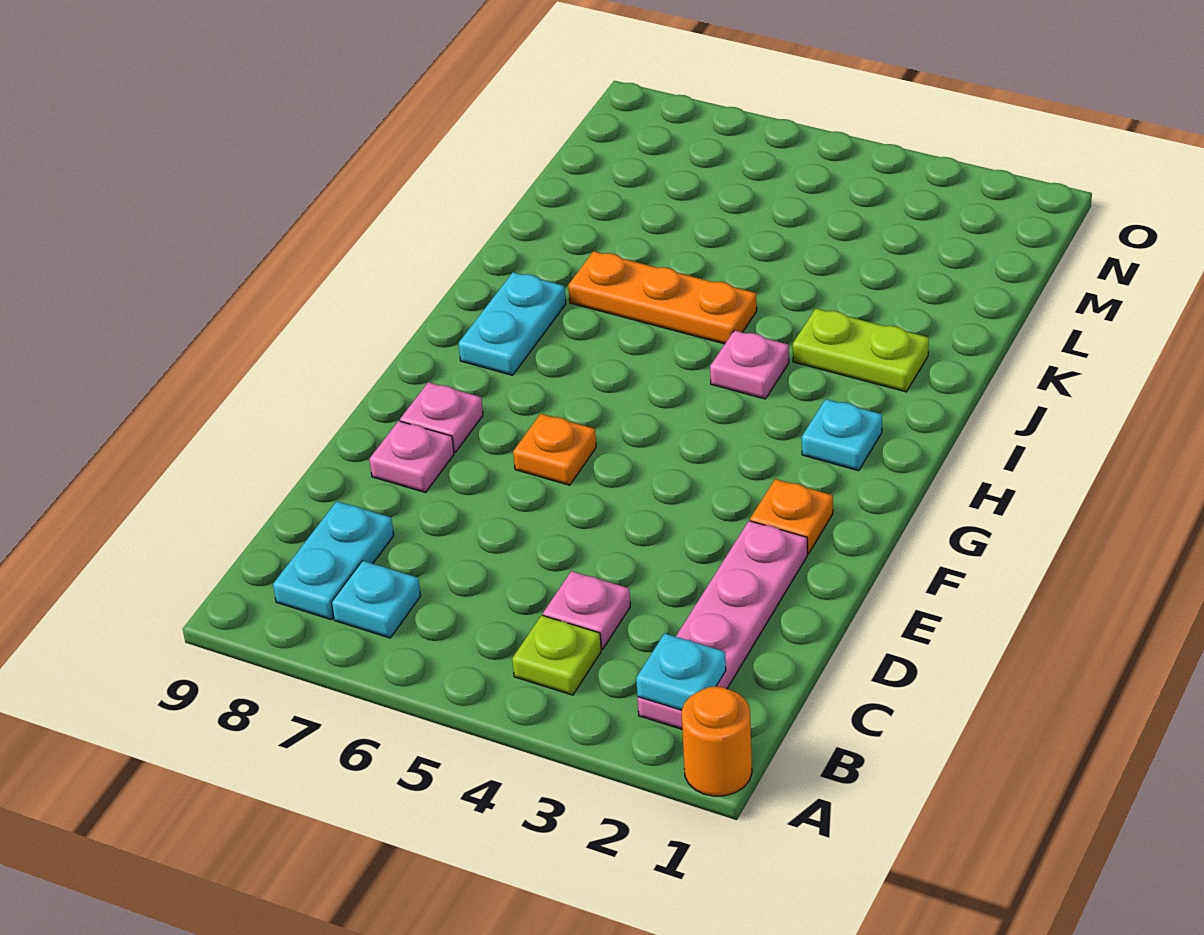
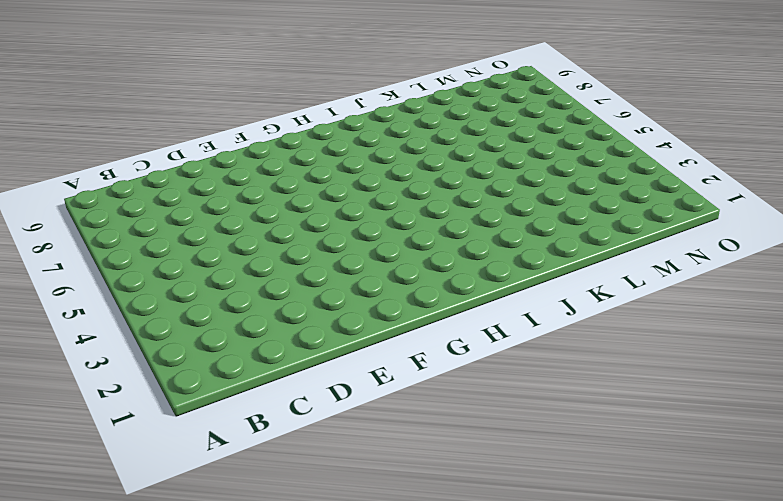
none -> orange round brick A1 level 1
none -> pink plate B2:E2 level 1
none -> lime plate B4 level 1

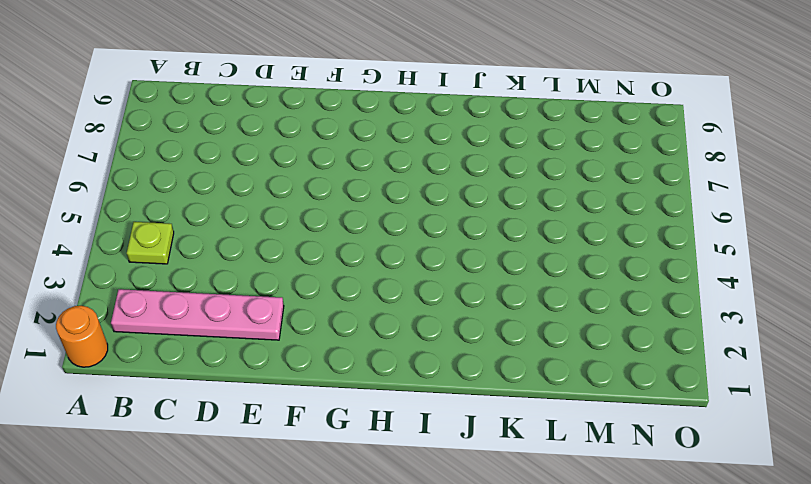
none -> cyan plate B7 level 1
none -> cyan plate B8:C8 level 1
none -> pink plate C4 level 1

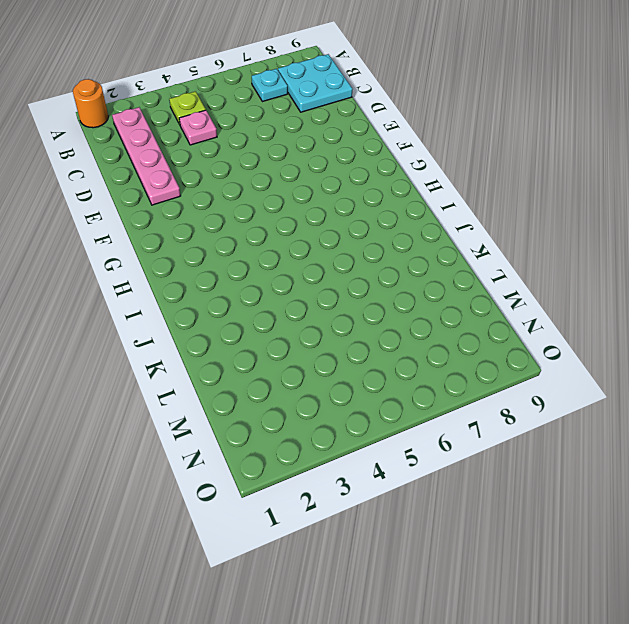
cyan plate B8:C9 level 1 -> cyan plate B8:C8 level 1
none -> pink plate E8 level 1
none -> orange plate F2 level 1
none -> orange plate F6 level 1

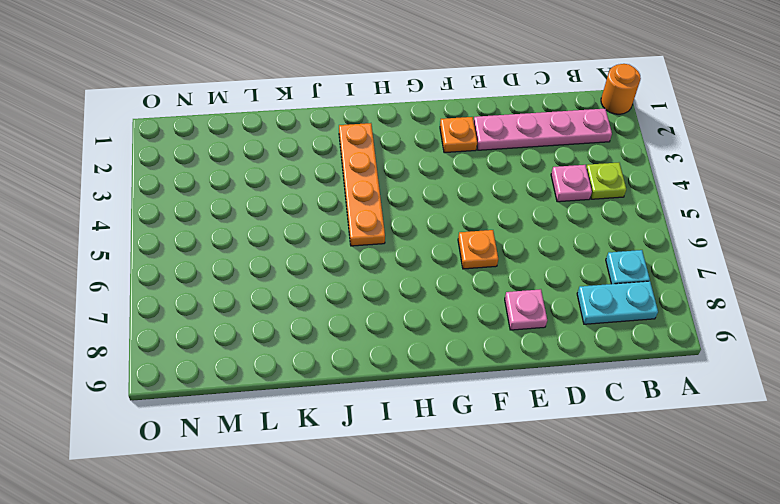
orange plate I2:I5 level 1 -> pink plate I4 level 1
none -> pink plate F8 level 1
none -> cyan plate H2 level 1
none -> cyan plate H8:I8 level 1

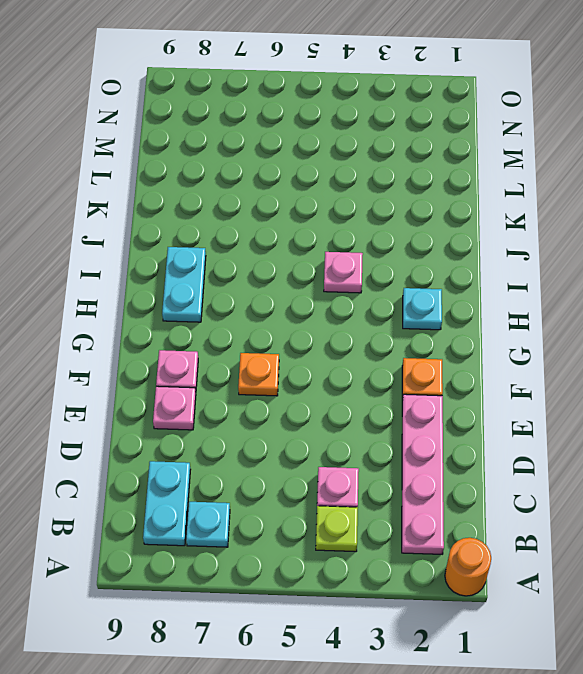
none -> lime plate J2:J3 level 1
none -> orange plate J5:J7 level 1
none -> cyan plate B2 level 2

